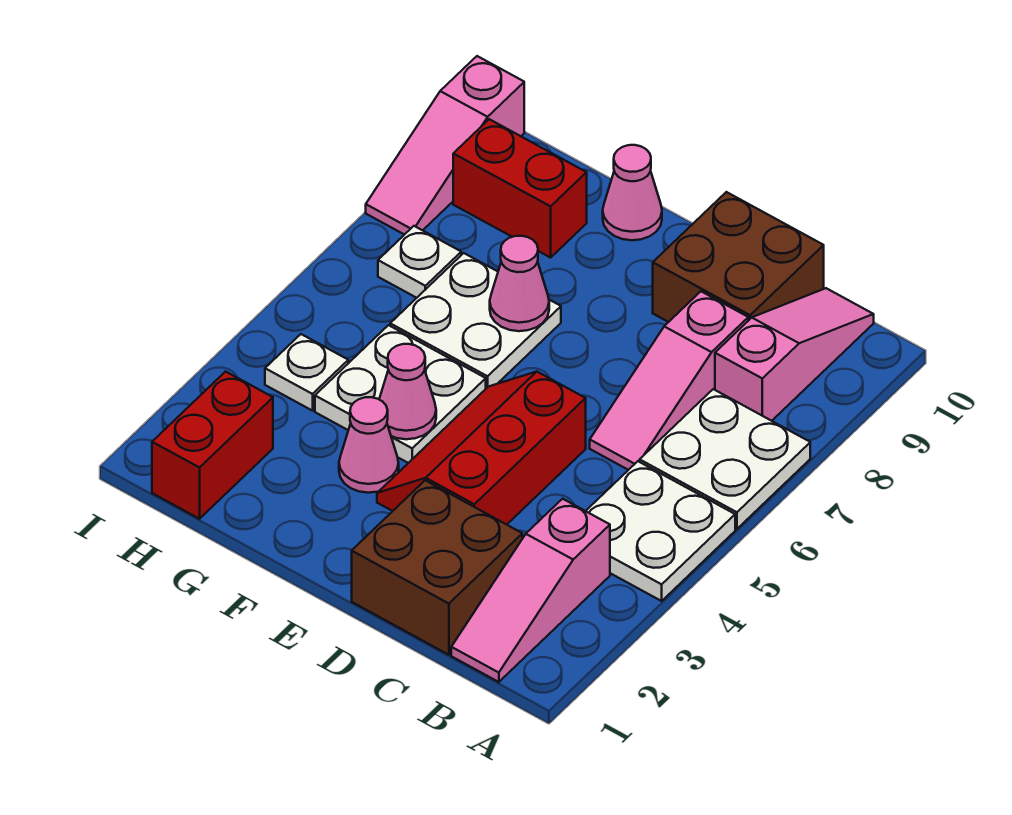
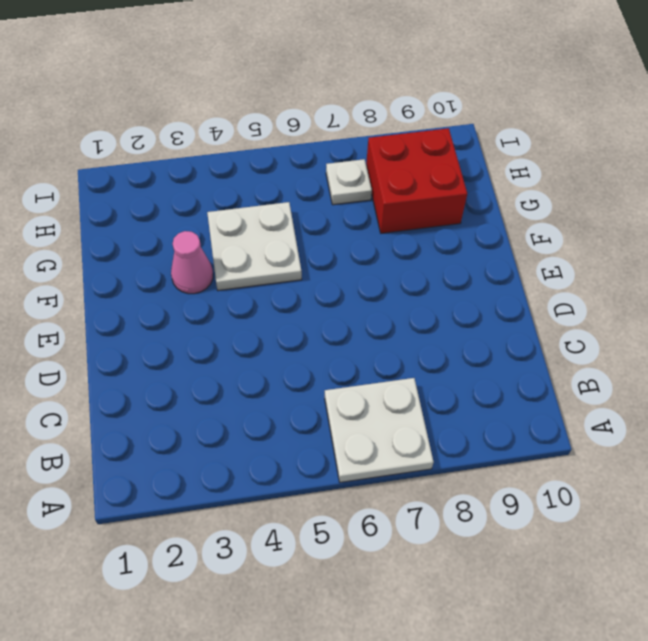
red brick G8:H9 level 1 -> red brick G9:H9 level 1
none -> white plate A4:B5 level 1
none -> pink slope B1:B3 level 1 top 3
none -> pink slope B8:B10 level 1 top 8

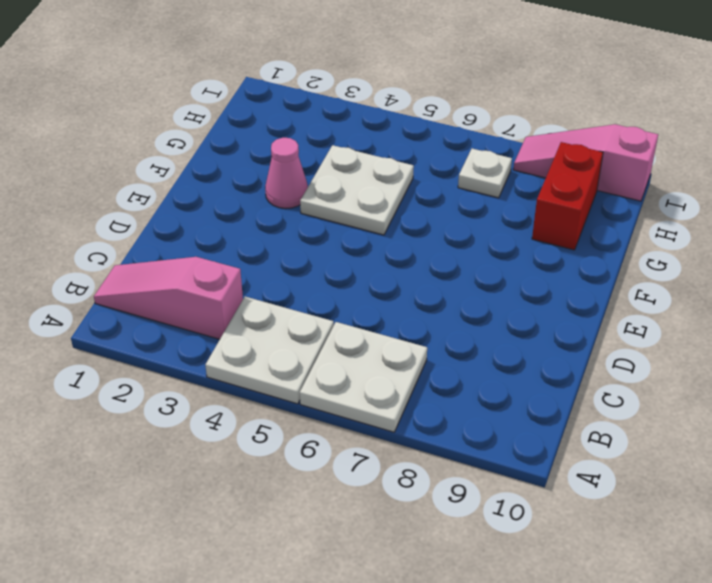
none -> pink slope B8:B10 level 1 top 8
none -> brown brick C1:D2 level 1
none -> pink slope C6:C8 level 1 top 8

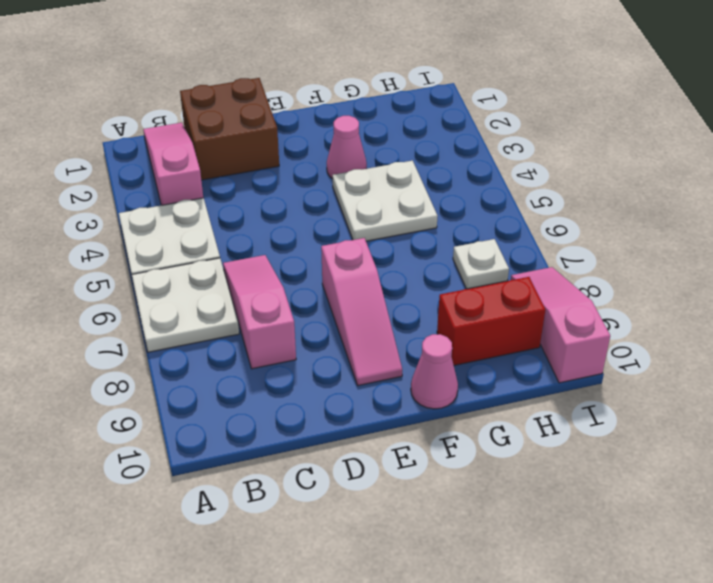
pink slope E7:E9 level 1 top 7 -> pink slope B8:B10 level 1 top 8
none -> brown brick C9:D10 level 1
none -> red slope D3:E5 level 1 top D
none -> white plate F6:G7 level 1

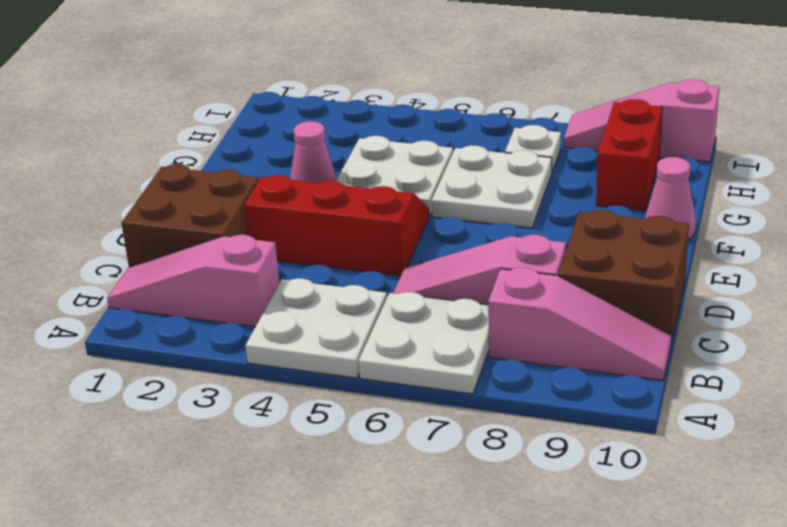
none -> red brick H1:H2 level 1
none -> white plate H4 level 1
none -> pink cone F4 level 2

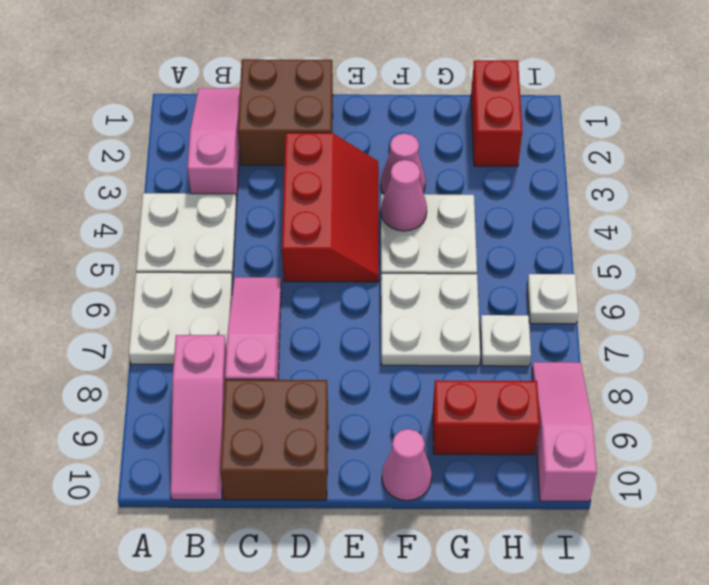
white plate I6 level 1 -> white plate H4 level 1
none -> pink cone F7 level 2

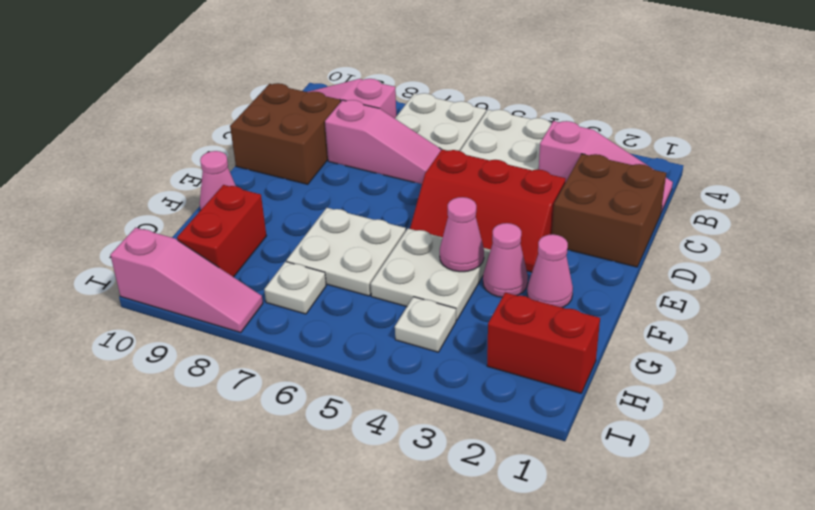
pink cone F2 level 1 -> pink cone F7 level 2

